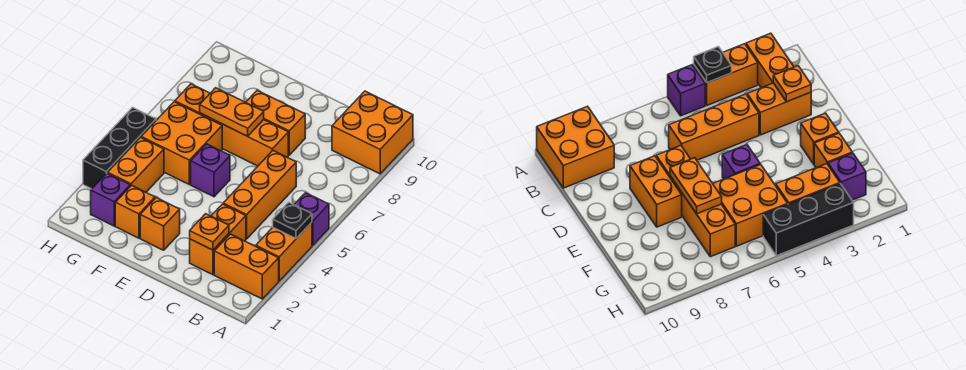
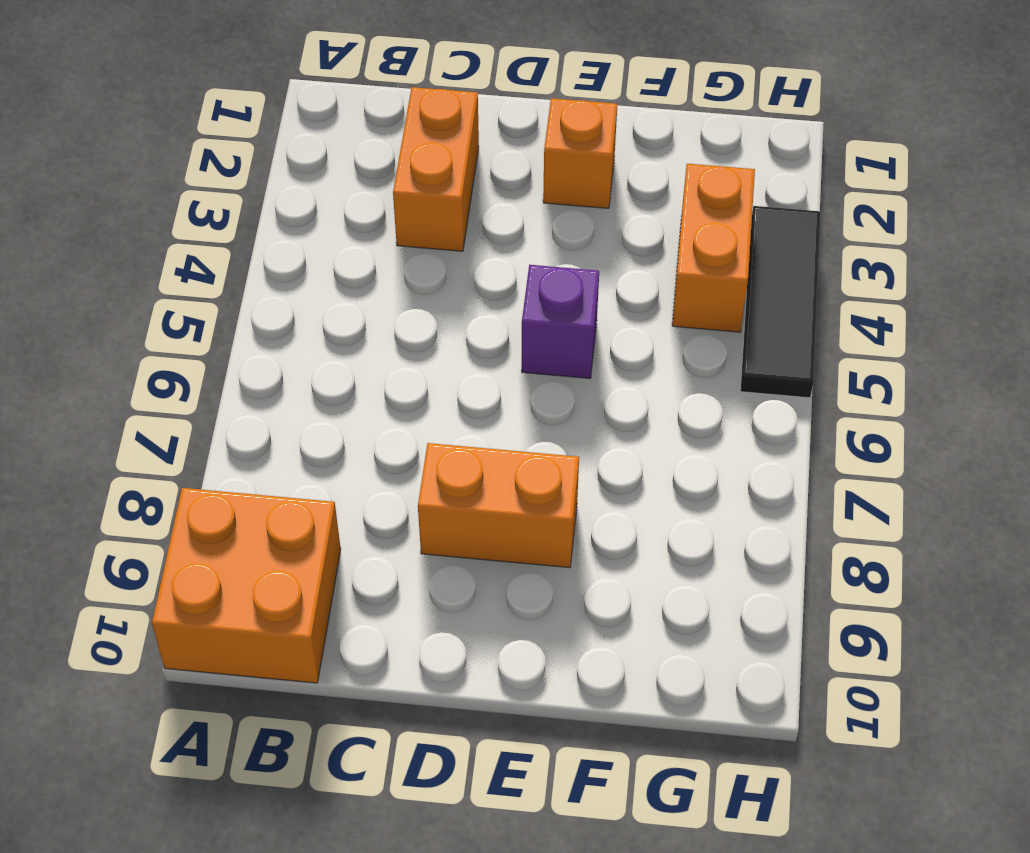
black tile H3:H5 level 1 -> black brick H3:H5 level 1
none -> orange brick A2:B2 level 1
none -> orange brick A3:A4 level 1
none -> purple brick A5 level 1

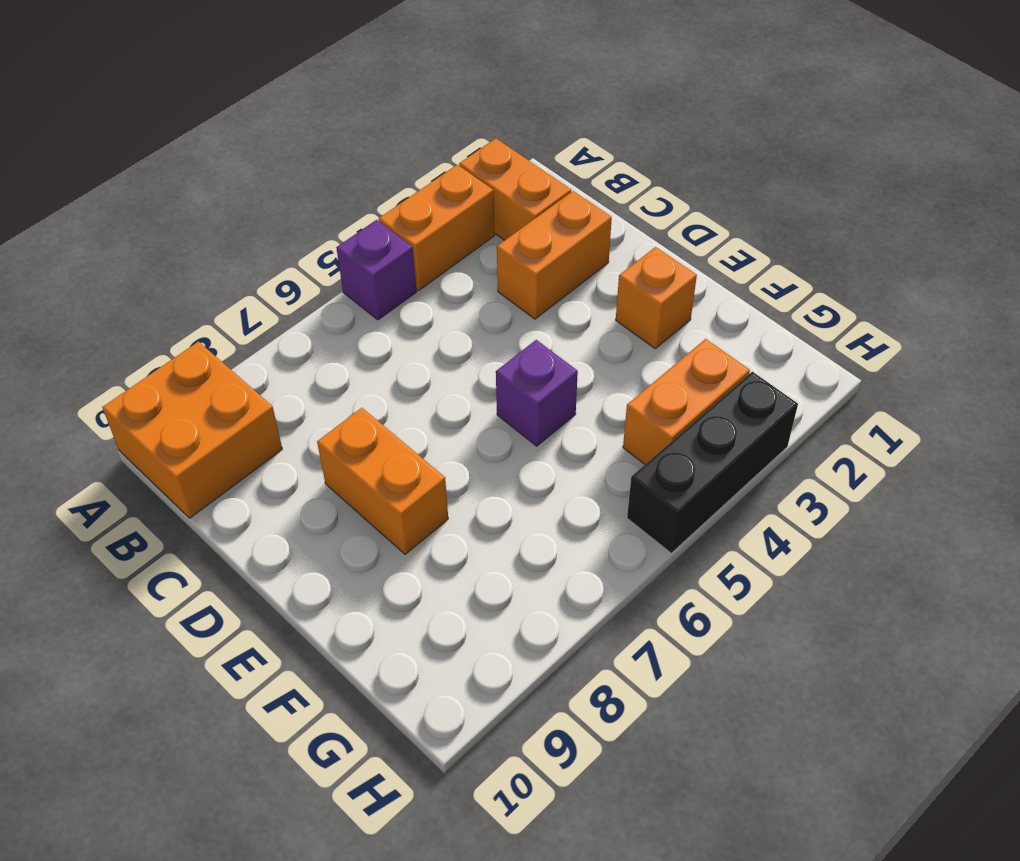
none -> orange brick C4:C6 level 1
none -> orange brick D7:G7 level 1
none -> orange brick F2 level 1

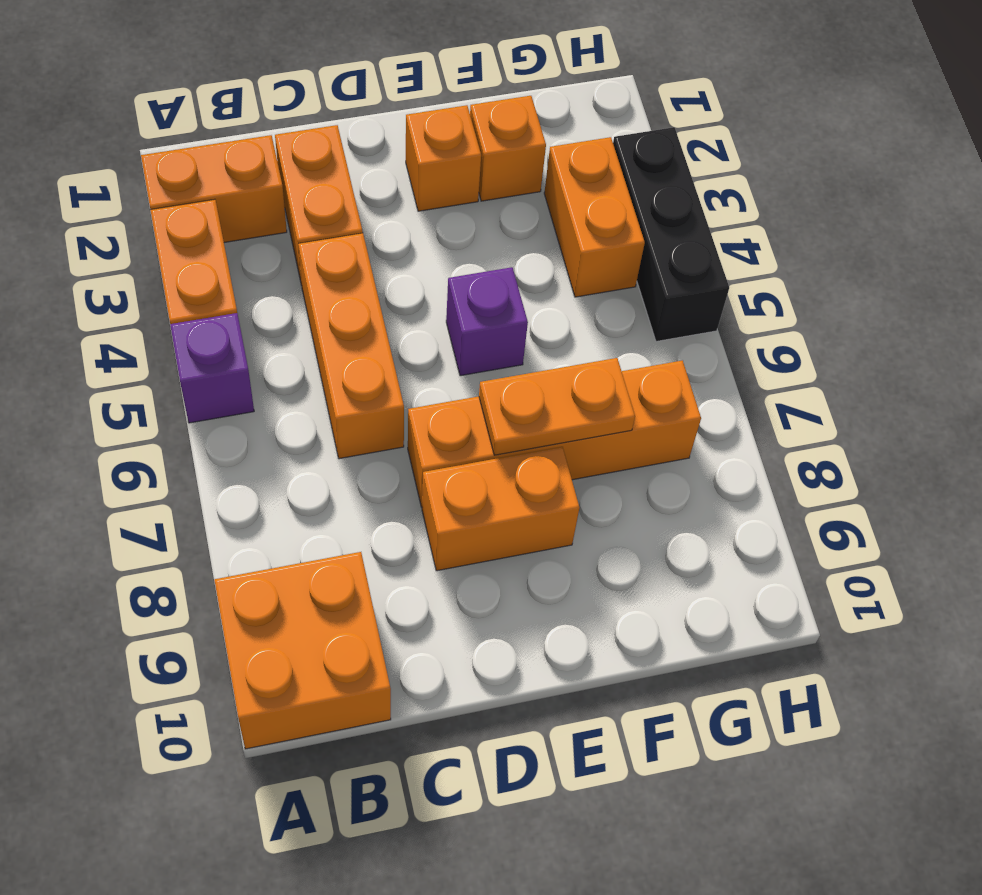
none -> orange brick F5:G6 level 1
none -> purple brick G2 level 1
none -> black plate A4 level 2

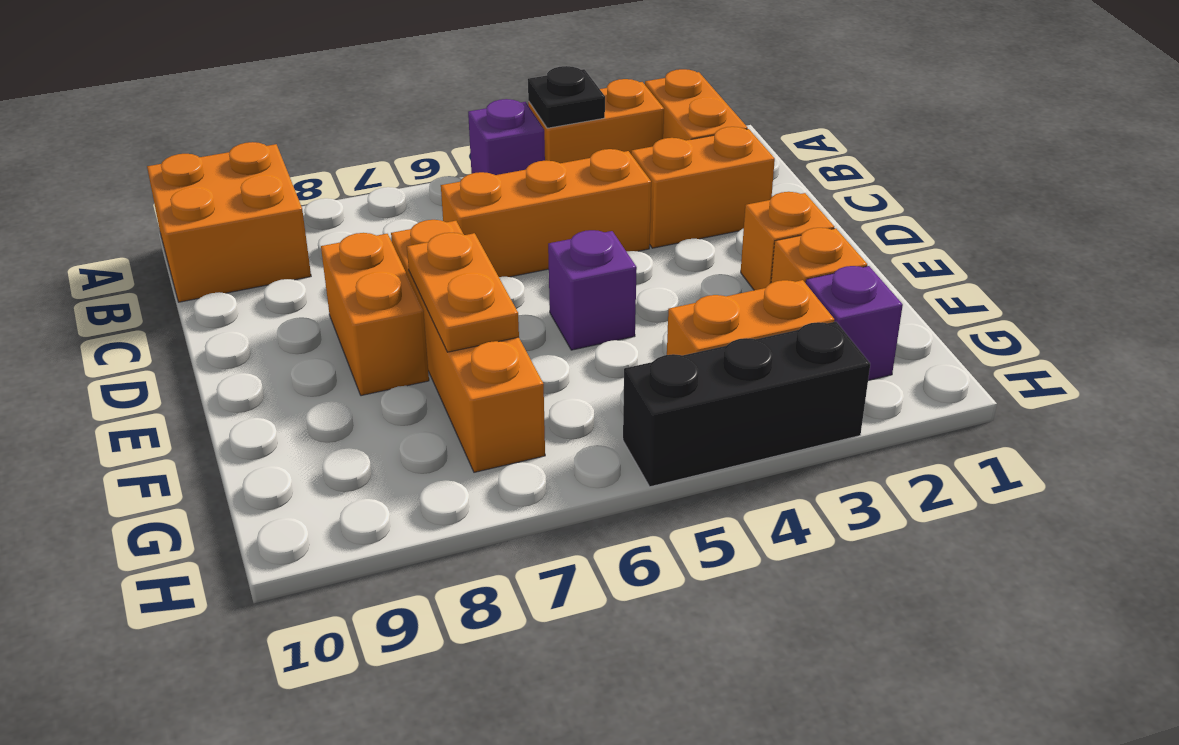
none -> orange brick F5:G6 level 1
none -> orange plate C2 level 2

